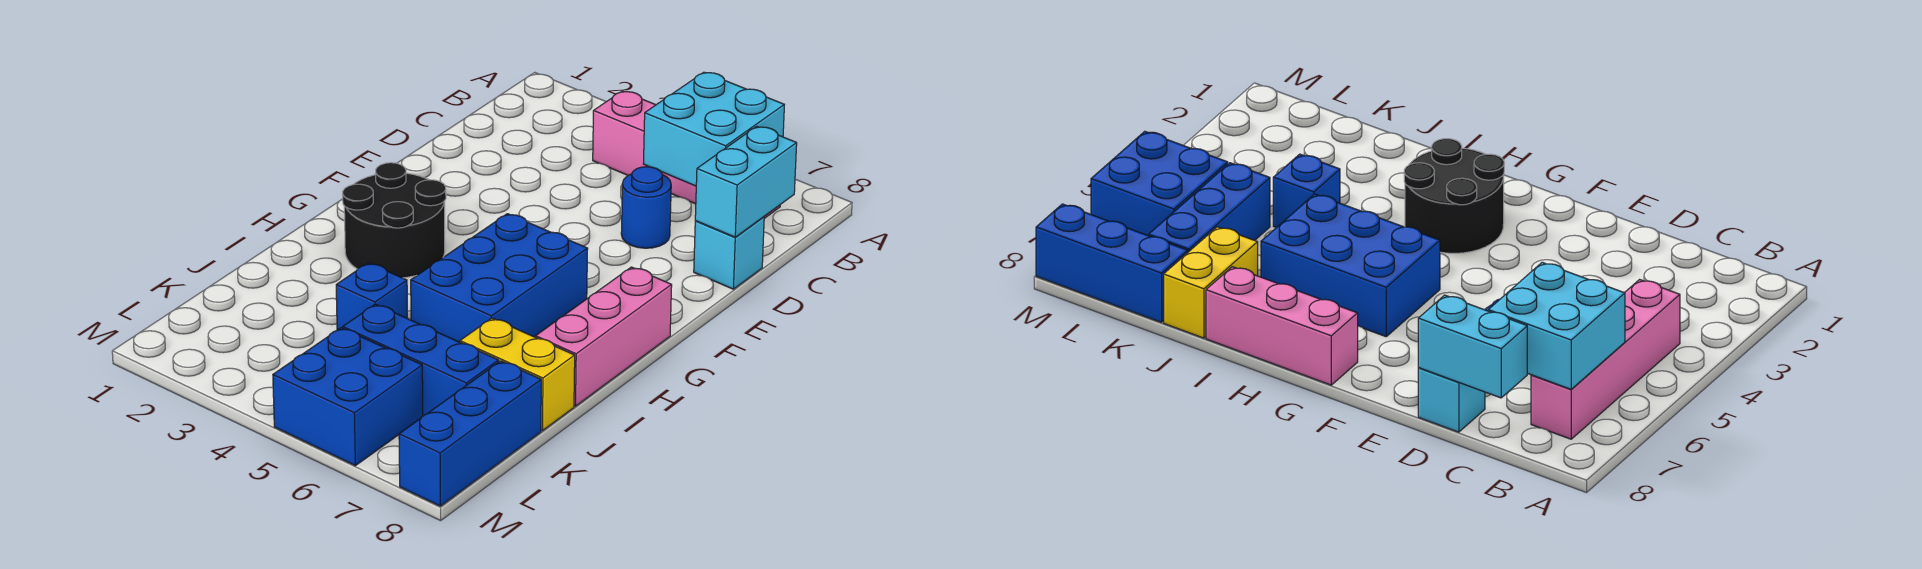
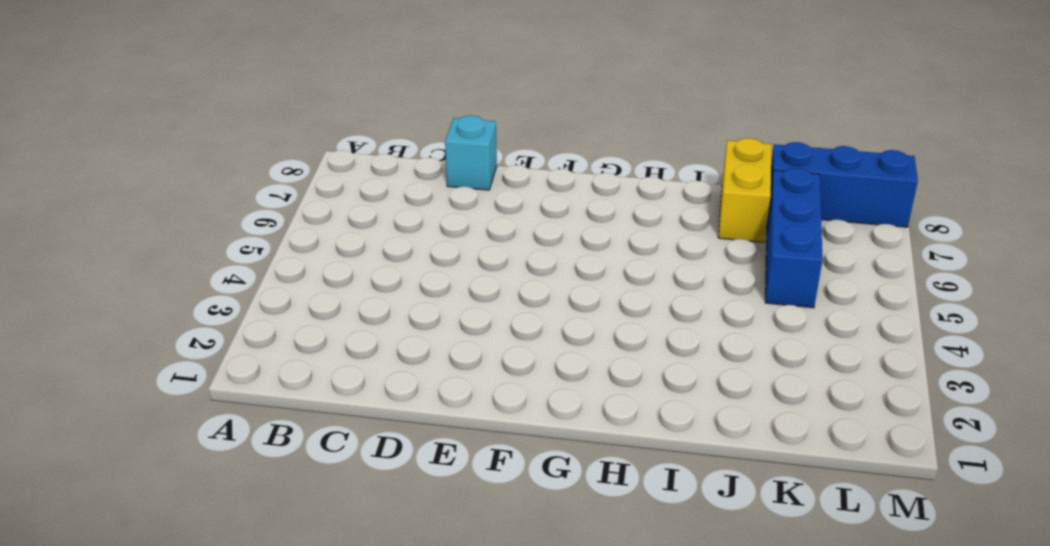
none -> pink brick B4:B7 level 1
none -> blue round brick D6 level 1
none -> black round brick G2:H3 level 1

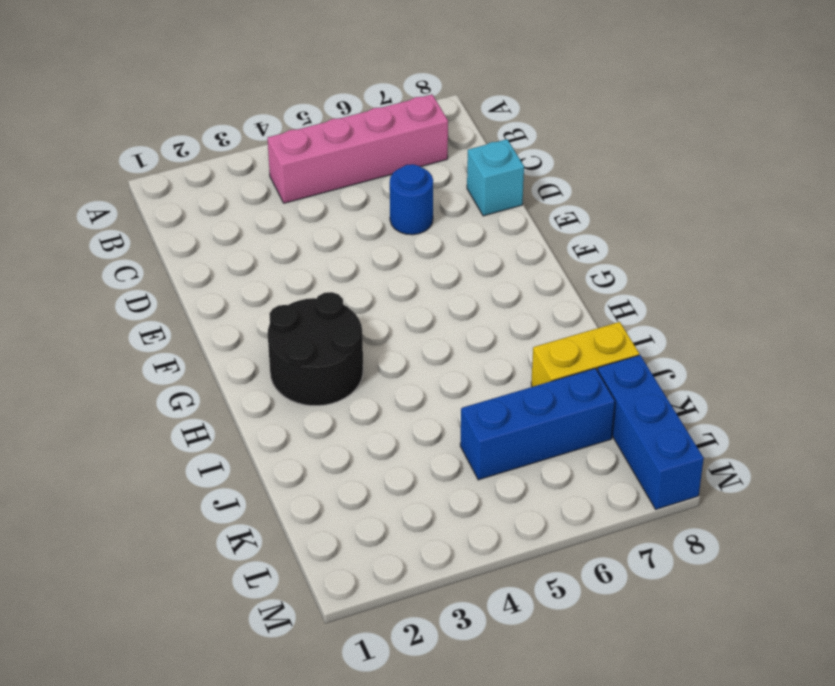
none -> blue brick G5:I6 level 1
none -> pink brick G8:I8 level 1
none -> blue brick J4 level 1

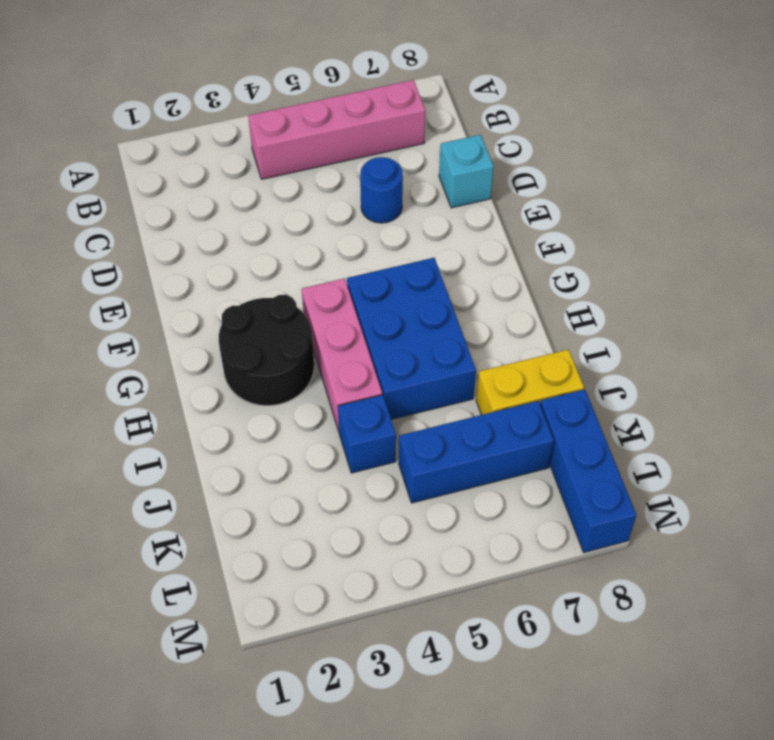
pink brick G4:I4 level 1 -> pink brick G8:I8 level 1
none -> blue brick L5:M6 level 1
none -> cyan brick B6:C7 level 2
none -> cyan brick C8:D8 level 2

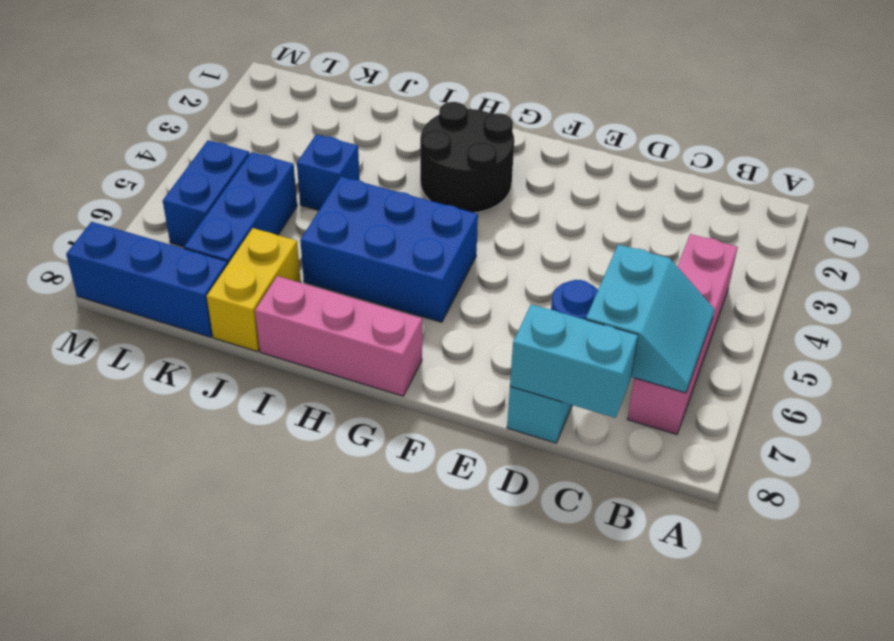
cyan slope B6:C7 level 2 top C -> cyan brick B6:C7 level 2
blue brick L5:L6 level 1 -> blue brick L5:M6 level 1

